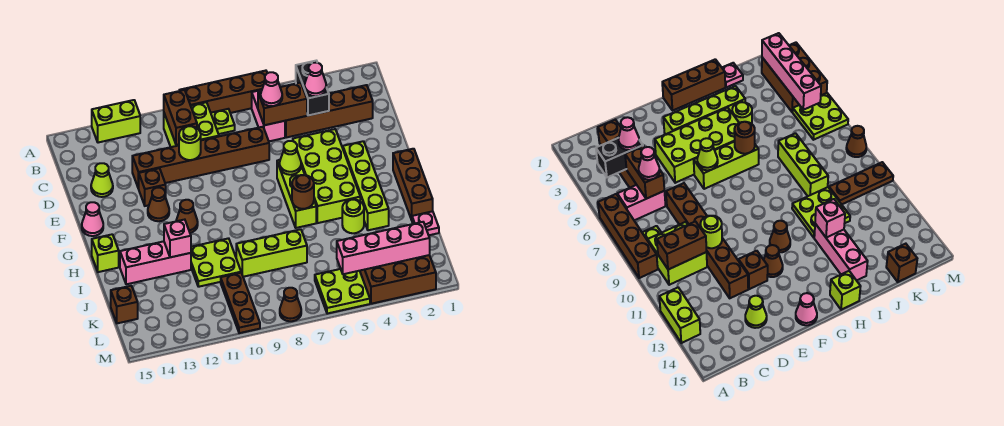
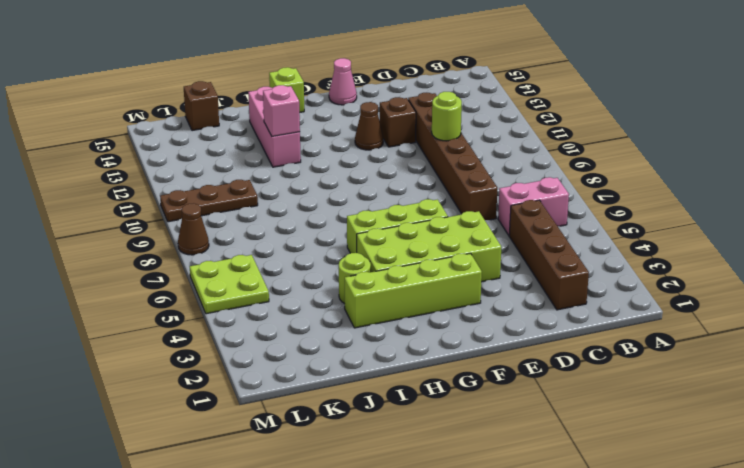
none -> brown brick A6:A9 level 1
none -> lime brick A12:A13 level 1
none -> lime plate B8 level 1
none -> lime brick B9:C10 level 1

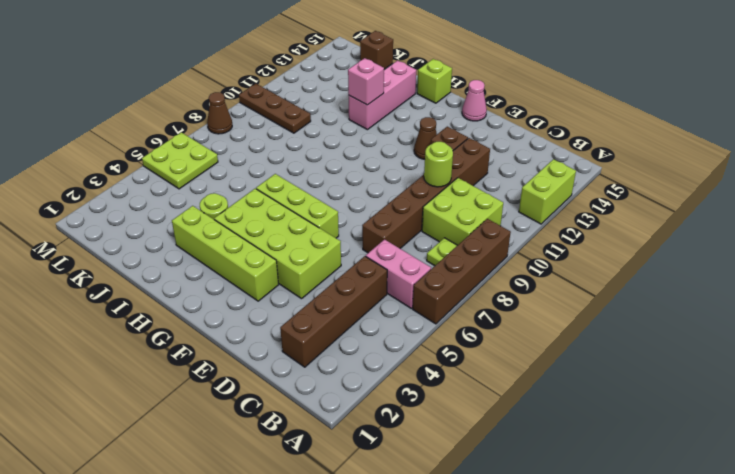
none -> lime cone D14 level 1
none -> brown brick G1:I1 level 1
none -> brown cone G11 level 1
none -> lime plate I10:J11 level 1

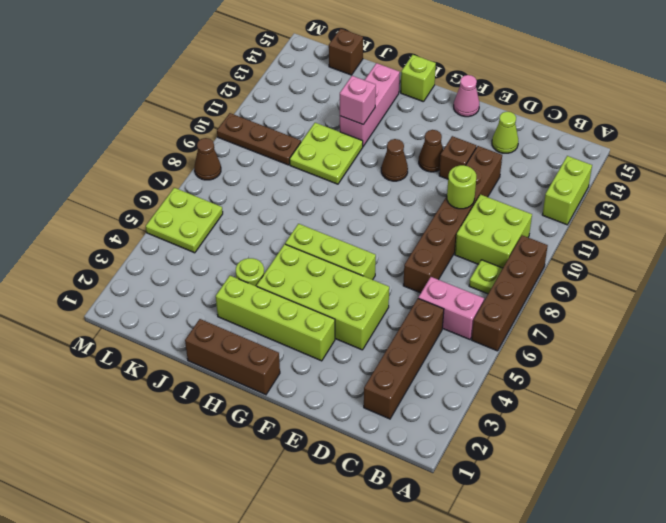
none -> pink plate J1 level 1
none -> lime brick J7:J9 level 1
none -> brown brick L2:M4 level 1
none -> black brick B4:C4 level 2

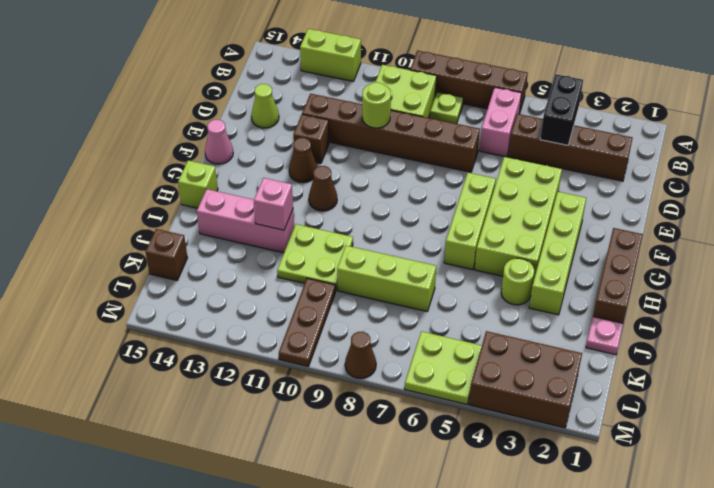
none -> brown brick B10:C10 level 2
none -> brown brick C5:C6 level 2
none -> lime cone F6 level 2
none -> brown round brick H6 level 2

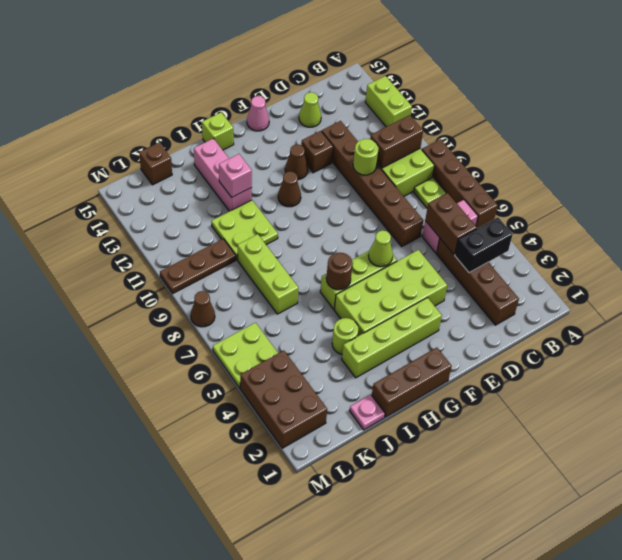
none -> pink brick L2:L5 level 2
none -> pink cone C4 level 3
none -> pink cone C6 level 3

